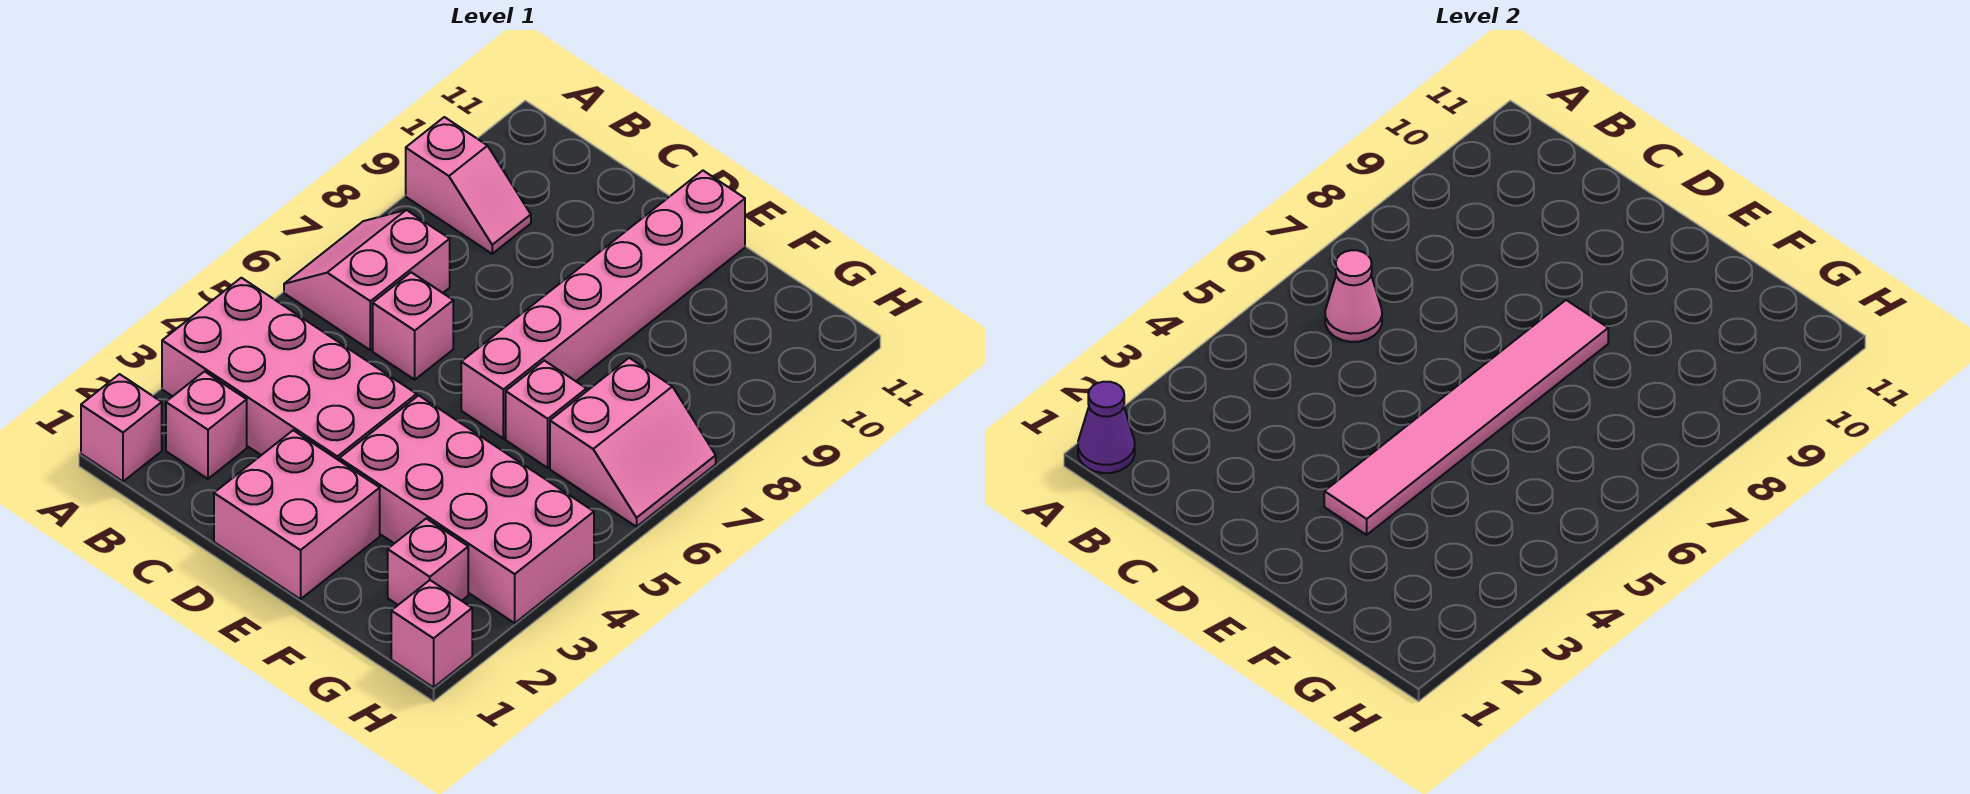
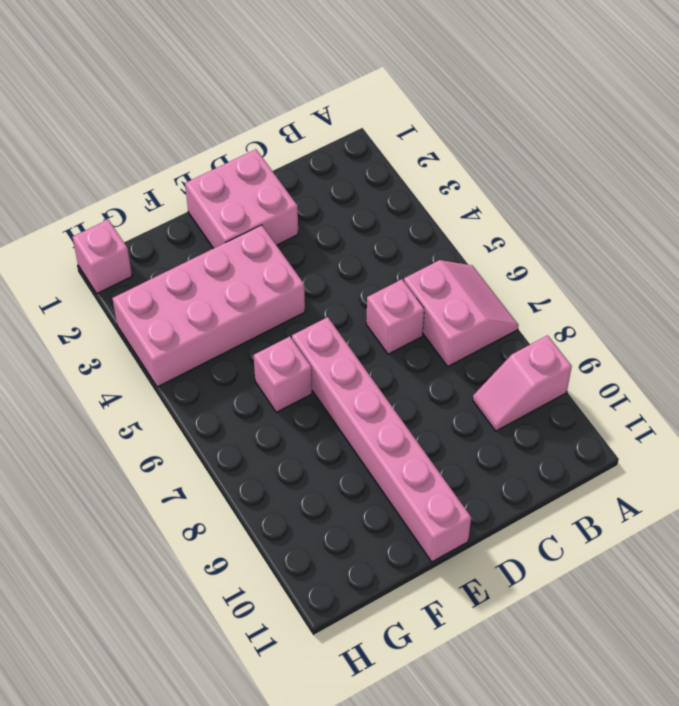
none -> pink brick A1 level 1
none -> pink brick A3:D4 level 1
none -> pink brick B2 level 1

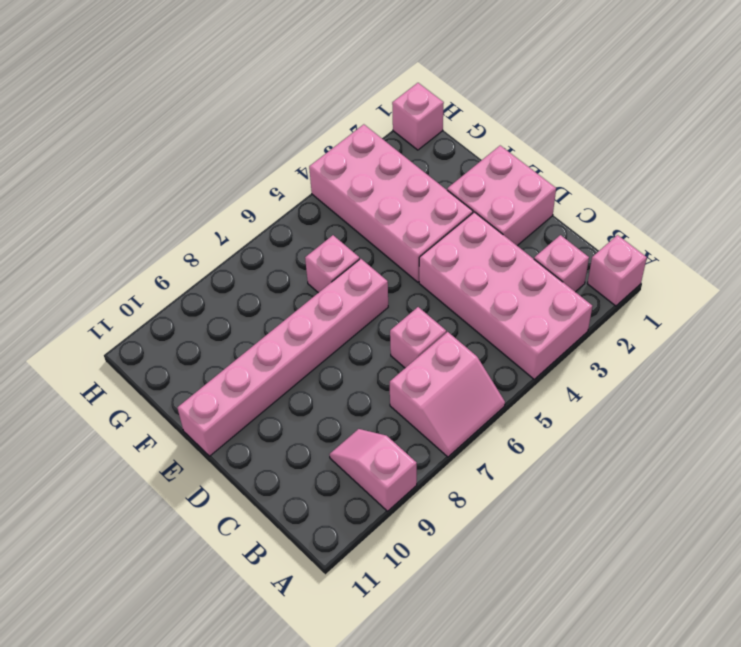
none -> pink brick G2 level 1
none -> pink slope G6:H7 level 1 top G
none -> purple cone A1 level 2

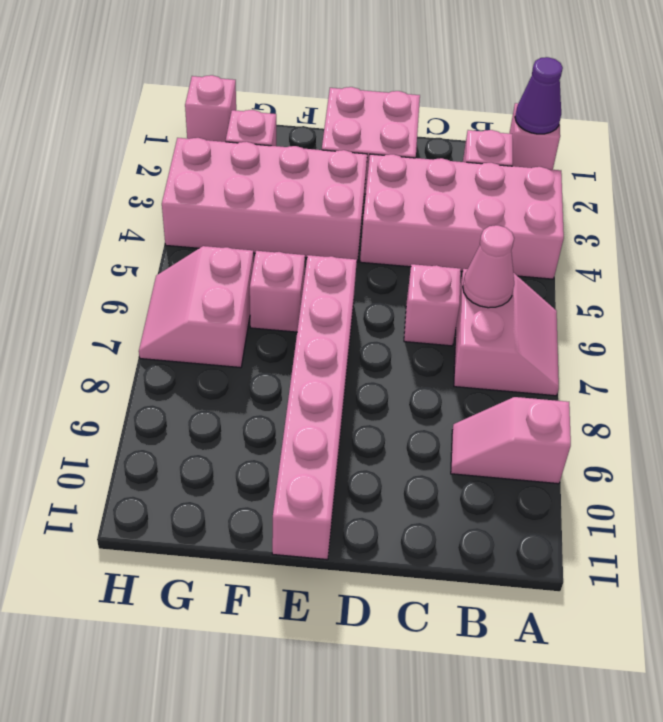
none -> pink tile E3:E8 level 2

